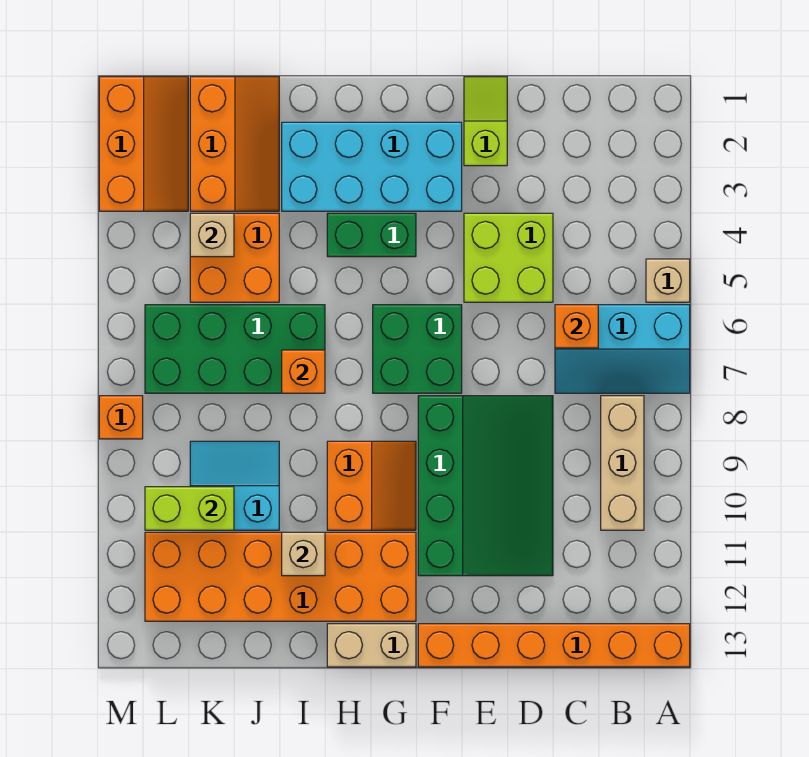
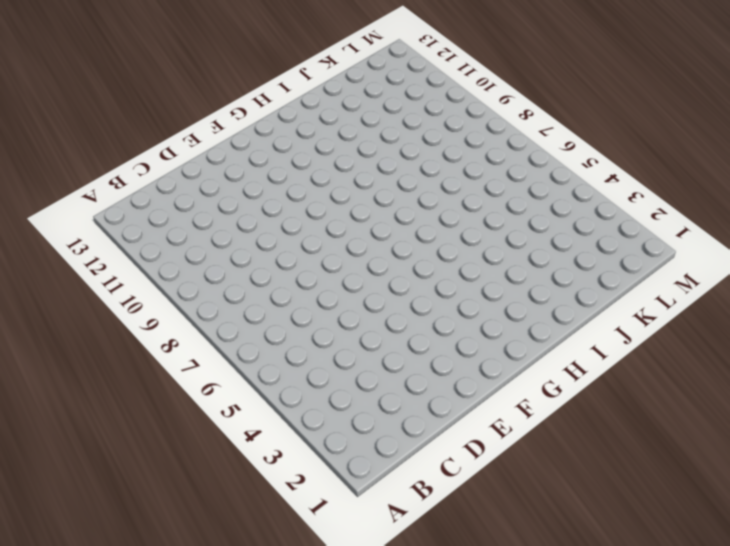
none -> tan brick A5 level 1
none -> cyan slope A6:C7 level 1 top 6
none -> orange brick A13:F13 level 1

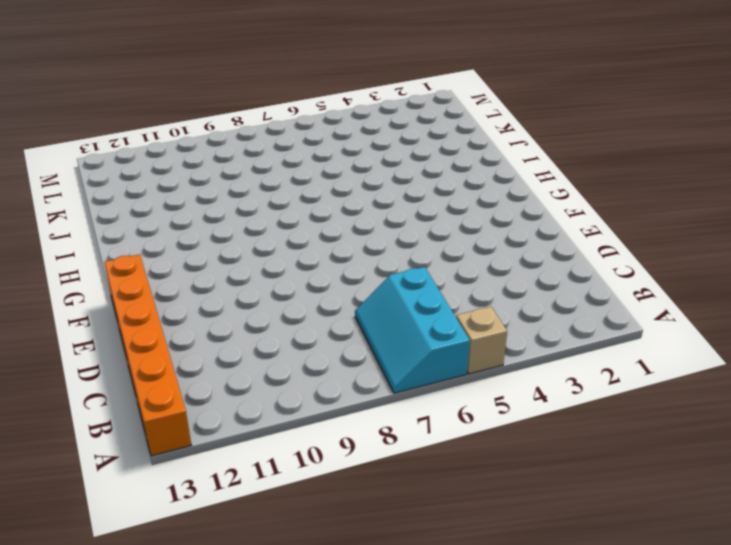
none -> tan brick B8:B10 level 1
none -> lime brick D4:E5 level 1
none -> green slope D8:F11 level 1 top F

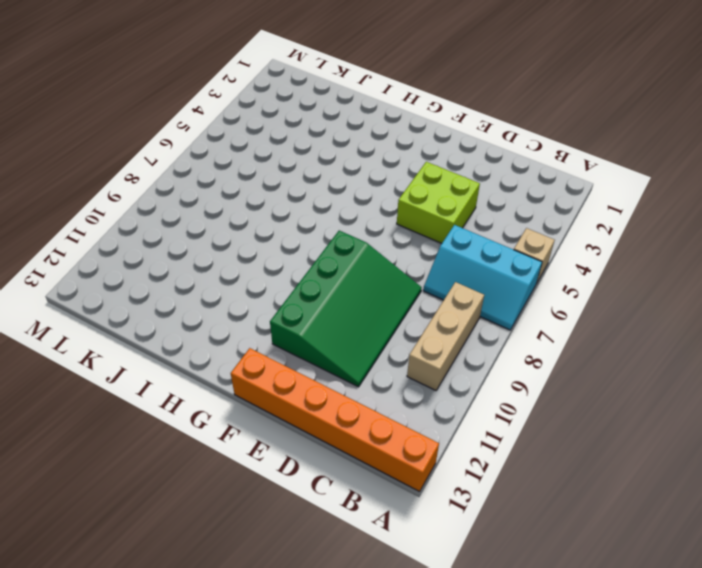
none -> lime slope E1:E2 level 1 top 2
none -> cyan brick F2:I3 level 1
none -> green brick F6:G7 level 1

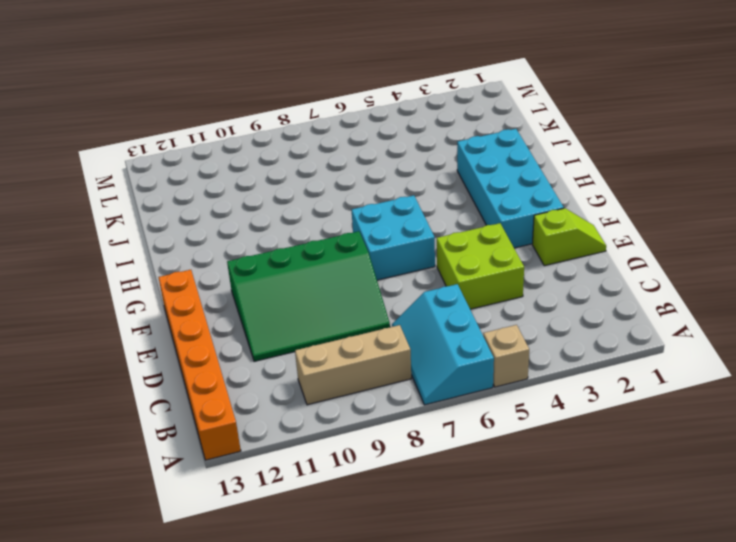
cyan brick F6:G7 level 1 -> green brick F6:G7 level 1
none -> green brick G4:H4 level 1
none -> orange slope G9:H10 level 1 top H
none -> orange brick G11:L12 level 1

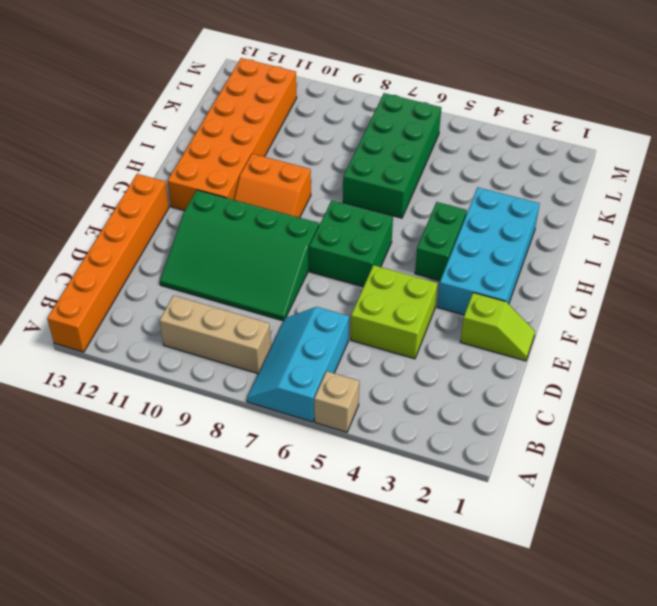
none -> tan brick G13:H13 level 1
none -> orange slope J1:K3 level 1 top K
none -> orange brick J4:K5 level 1

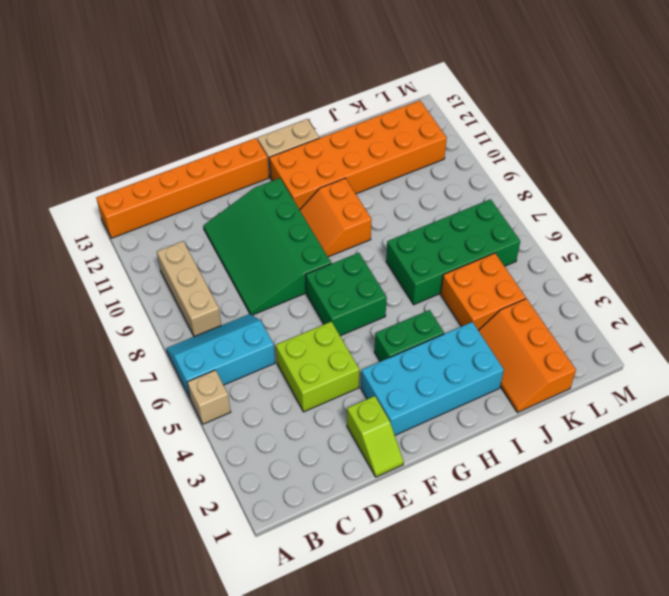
none -> cyan slope J9:K10 level 1 top 10
none -> orange slope L1:M3 level 1 top M
none -> orange brick M8 level 1

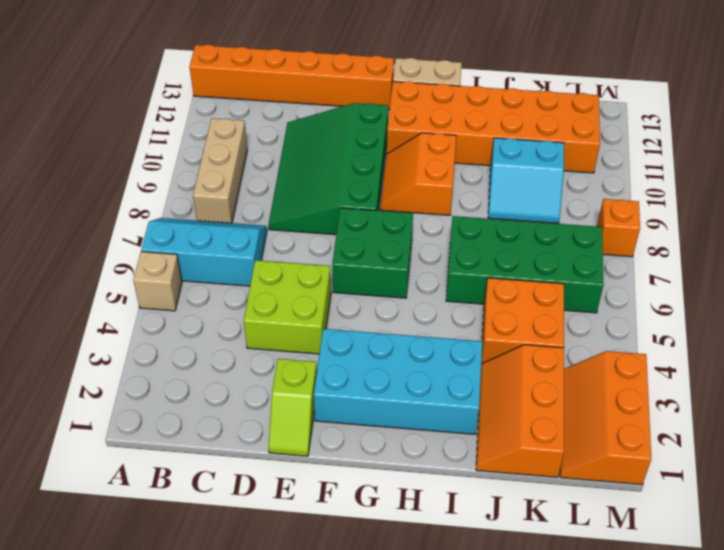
none -> green brick G4:H4 level 1
none -> orange brick C6 level 2
none -> orange brick I7 level 2

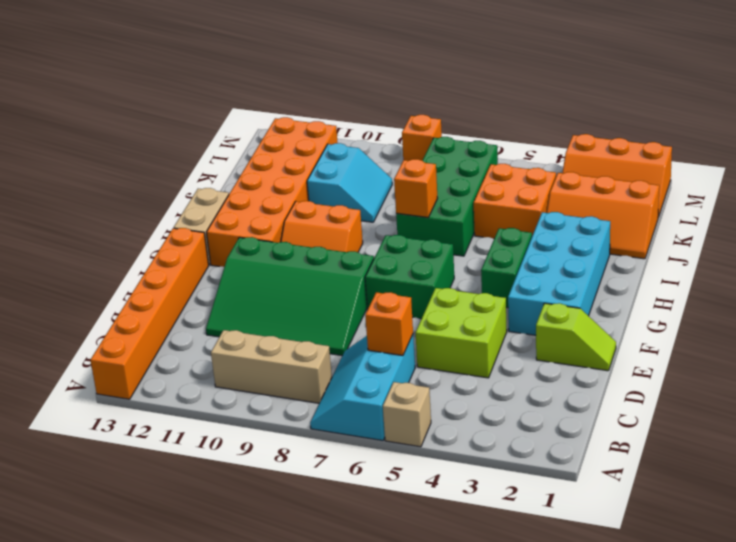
none -> tan brick I11 level 2
none -> tan brick K4 level 2
none -> lime brick K10:L10 level 2

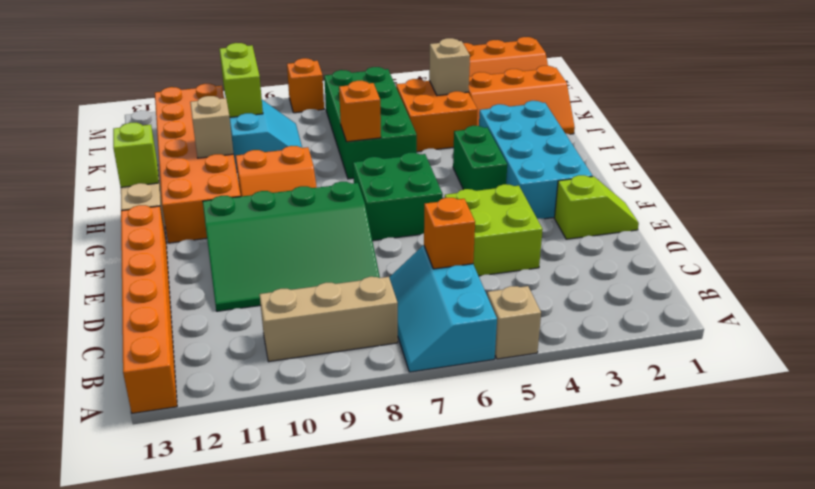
lime brick H13 level 2 -> none

